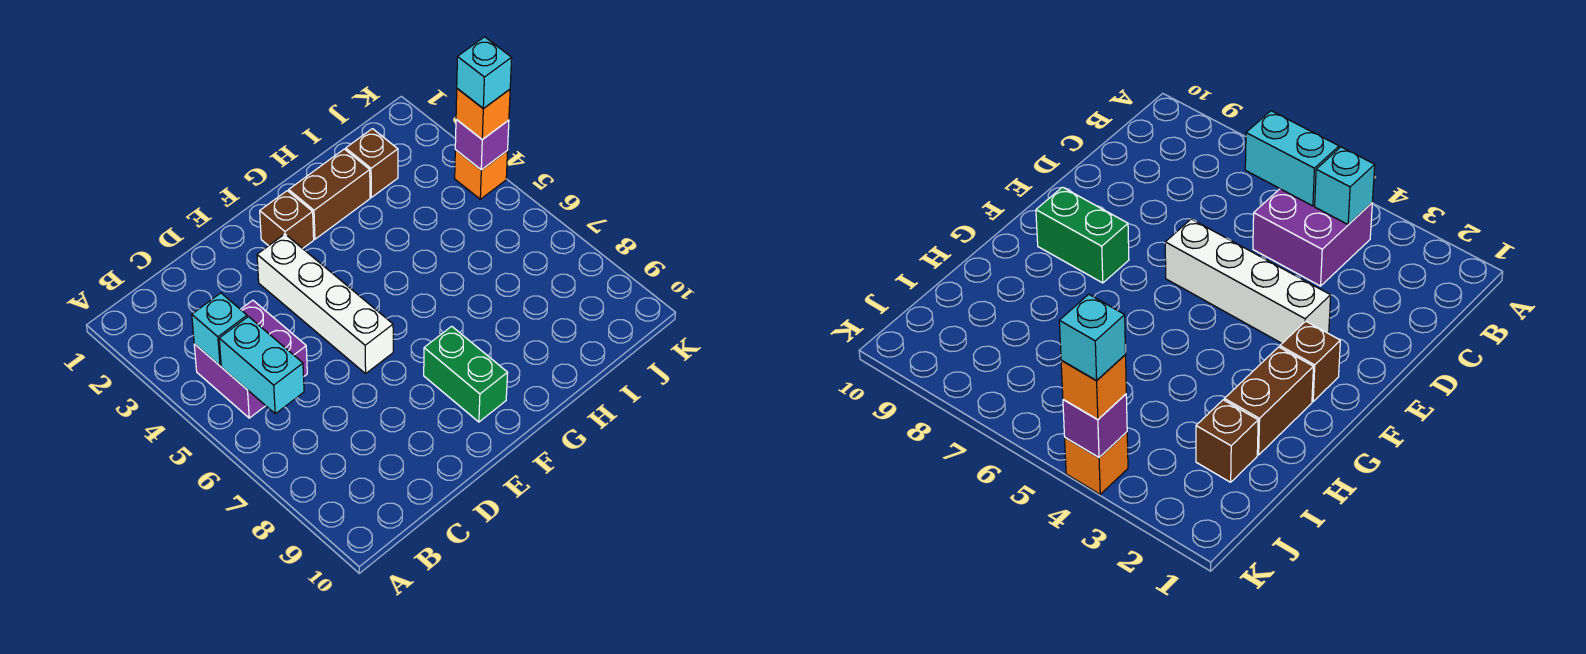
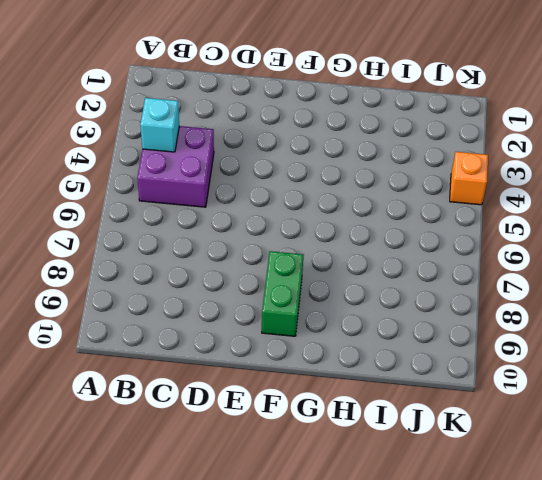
none -> white brick E3:E6 level 1
none -> brown brick F2 level 1
none -> brown brick G2:H2 level 1

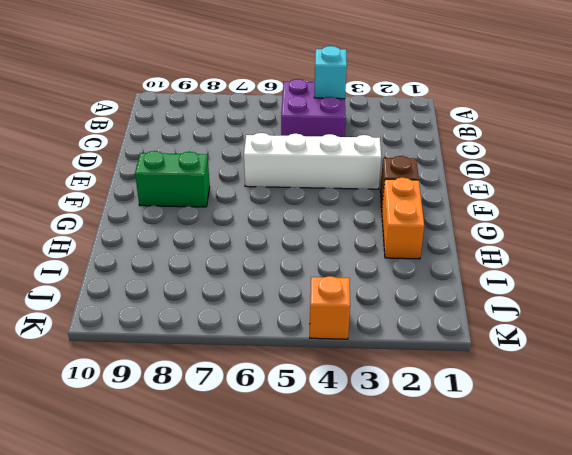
orange brick G2:H2 level 1 -> brown brick G2:H2 level 1
none -> brown brick I2 level 1
none -> cyan brick B5:B6 level 2
none -> purple brick K4 level 2

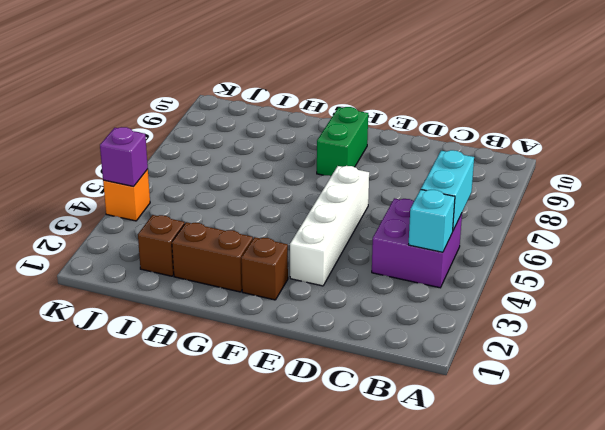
none -> orange brick K4 level 3
none -> cyan brick K4 level 4

